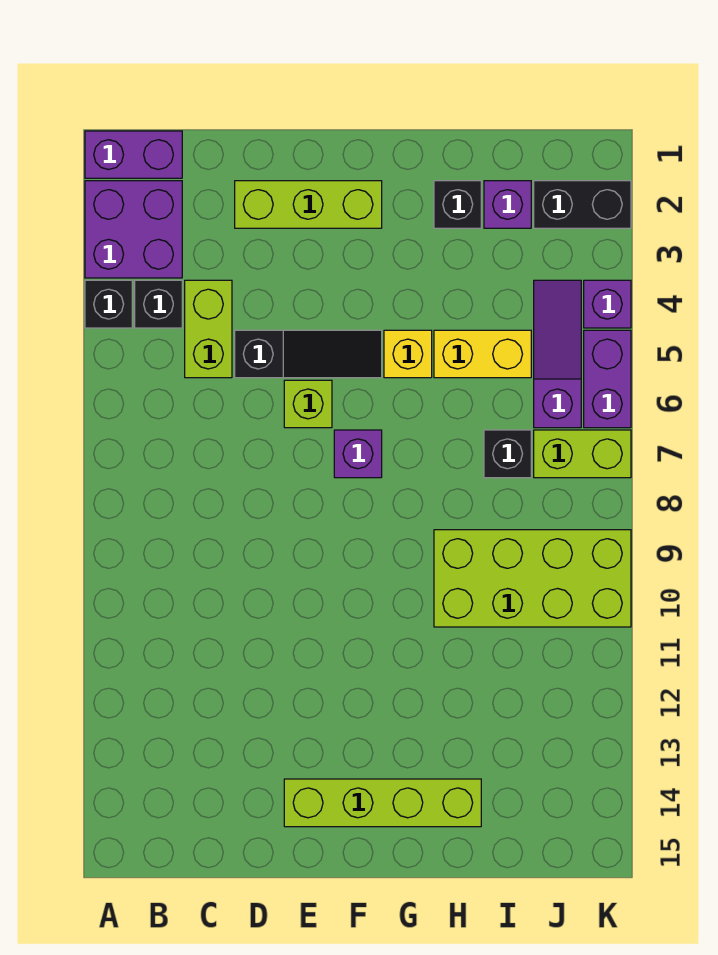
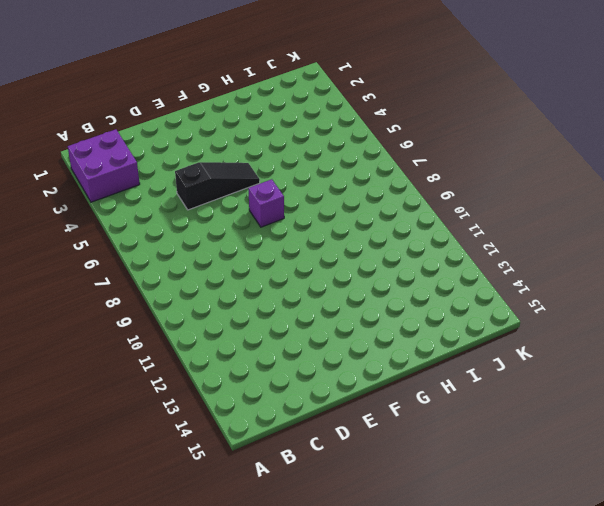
none -> purple brick A1:B1 level 1
none -> black brick A4 level 1
none -> black brick B4 level 1

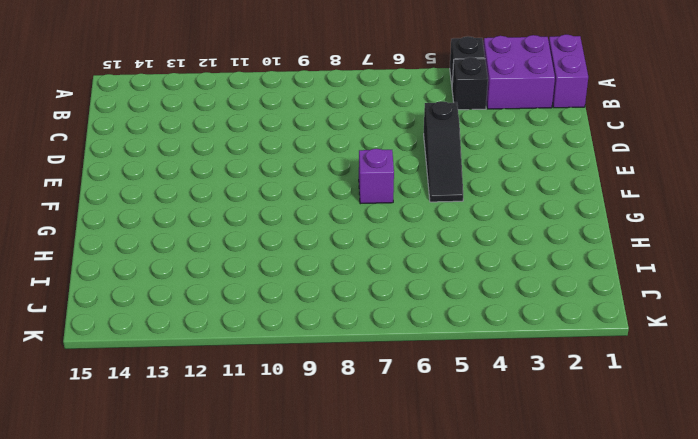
none -> lime brick C4:C5 level 1
none -> lime brick D2:F2 level 1
none -> lime brick E6 level 1

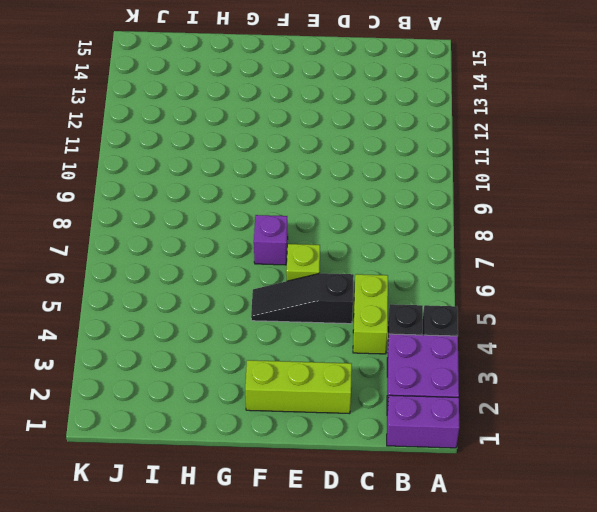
none -> lime brick E14:H14 level 1
none -> yellow brick G5 level 1
none -> black brick H2 level 1

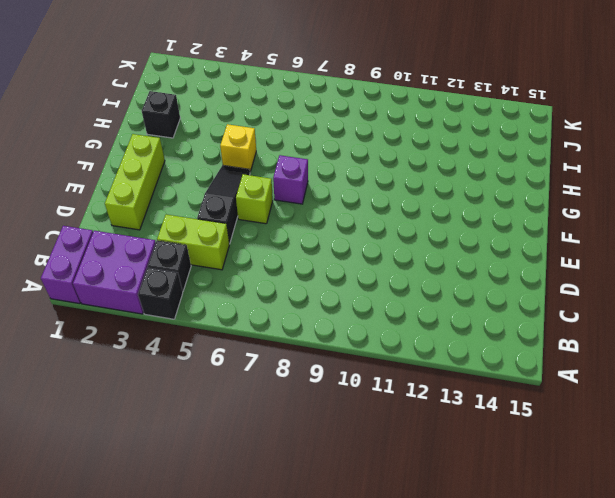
none -> lime brick E14:H14 level 1
none -> yellow brick H5:I5 level 1
none -> lime brick H9:K10 level 1

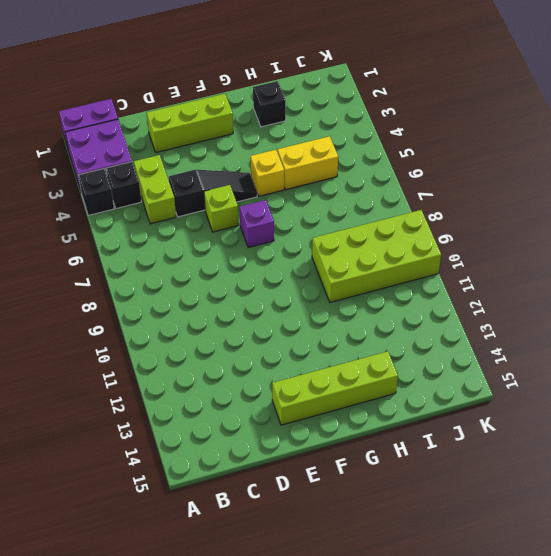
none -> purple brick I2 level 1
none -> black brick I7 level 1
none -> black brick J2:K2 level 1

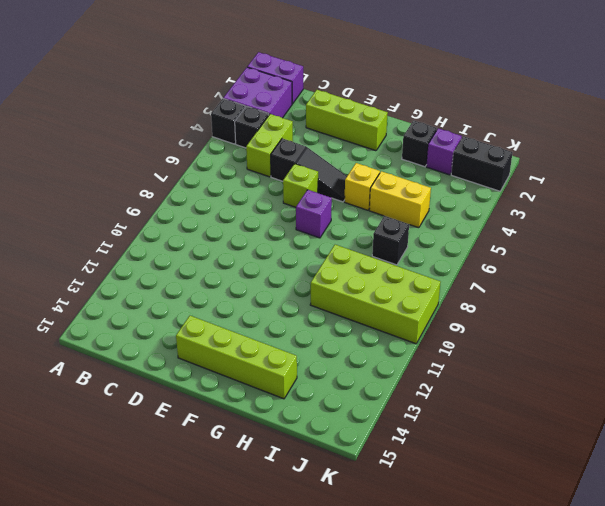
none -> purple slope J4:J6 level 1 top 6
none -> lime brick J7:K7 level 1
none -> purple brick K4 level 1

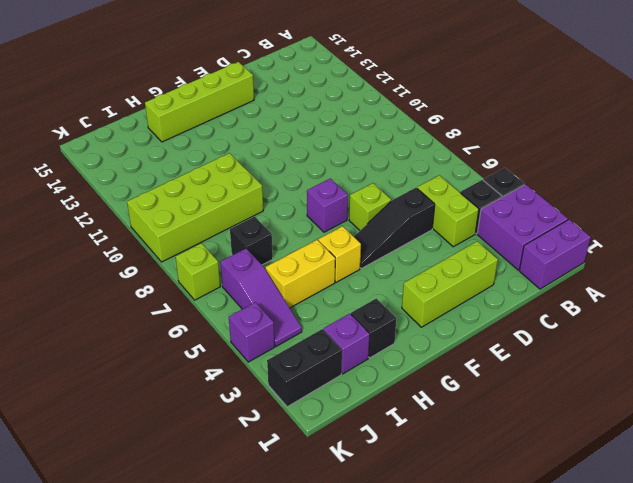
lime brick K7 level 1 -> lime brick J7:K7 level 1
none -> purple brick K5:K6 level 1

